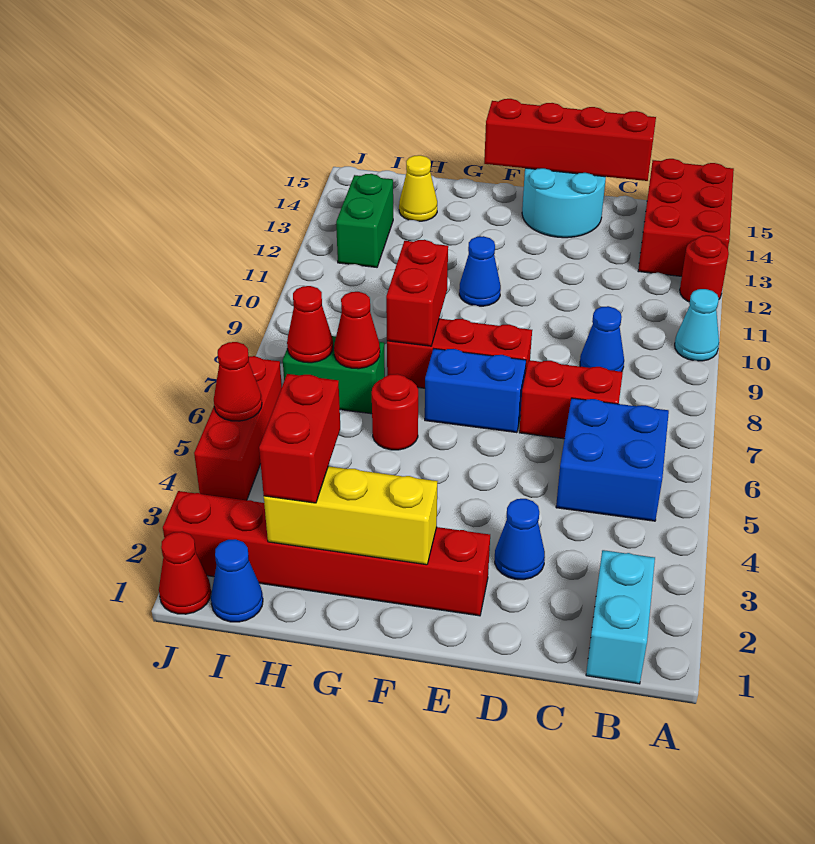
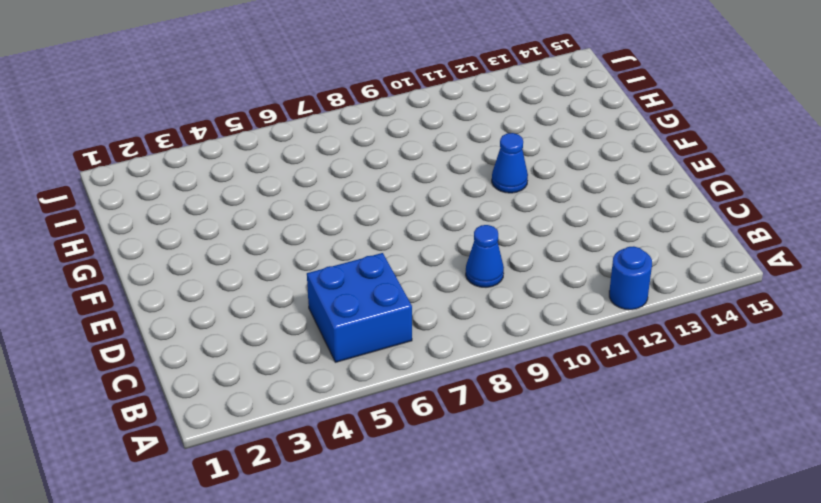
blue round brick A12 level 1 -> red round brick A12 level 1
none -> cyan cone A10 level 1
none -> red brick A13:B15 level 1
none -> cyan brick B1:B2 level 1

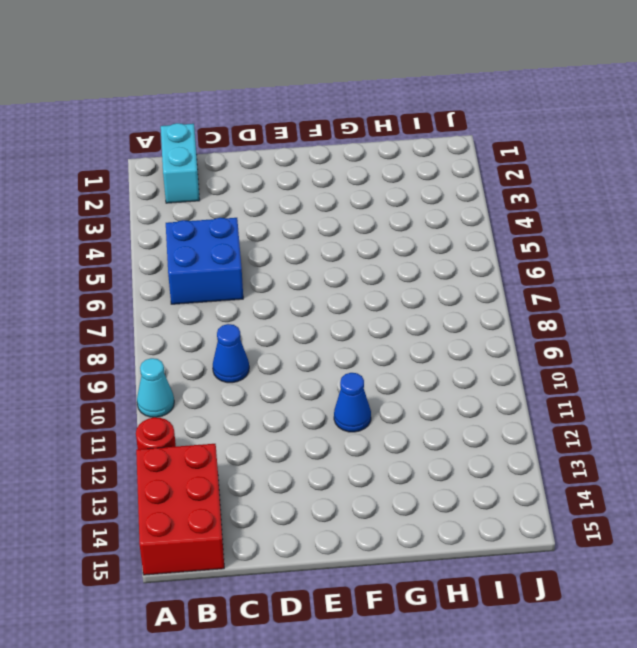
none -> red brick C7:D7 level 1
none -> blue cone D3 level 1
none -> cyan round brick D14:E15 level 1

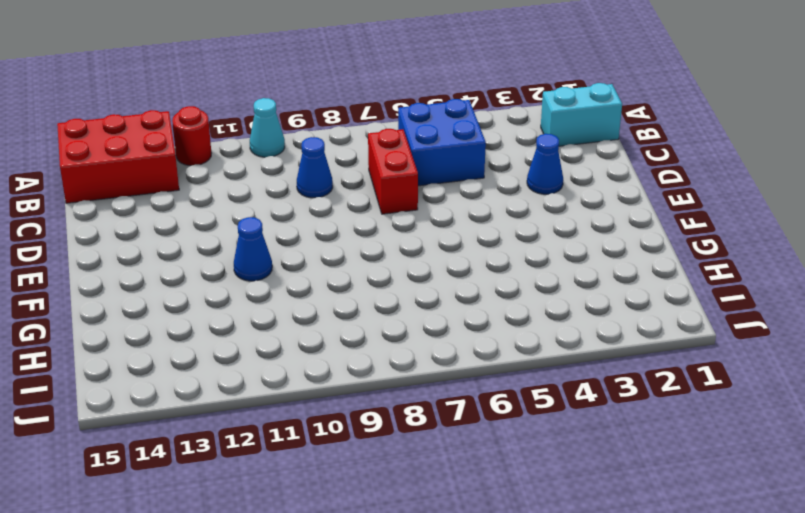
none -> cyan round brick D14:E15 level 1
none -> red brick E2:J2 level 1
none -> blue brick E7:F7 level 1

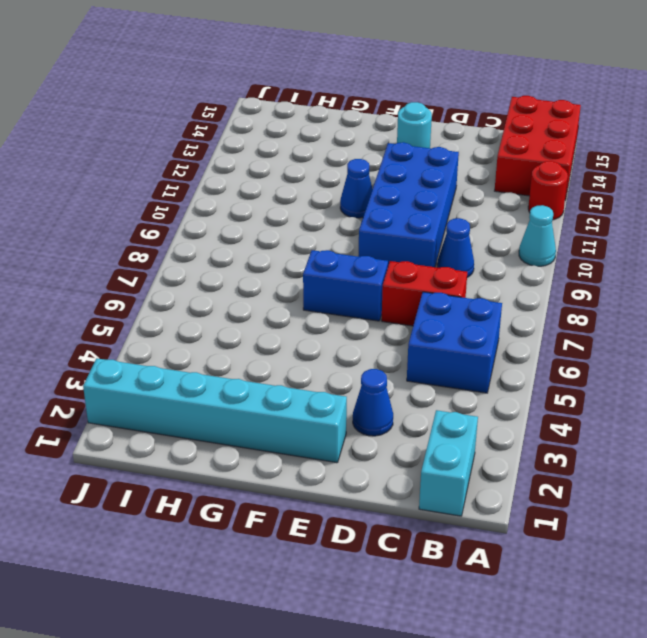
blue brick D9:E12 level 1 -> none
cyan brick E2:J2 level 1 -> red brick E2:J2 level 1
cyan round brick E14 level 1 -> cyan round brick D14:E15 level 1
none -> red brick E8:G8 level 1
none -> red round brick G6 level 1
none -> green brick H7:I7 level 1

